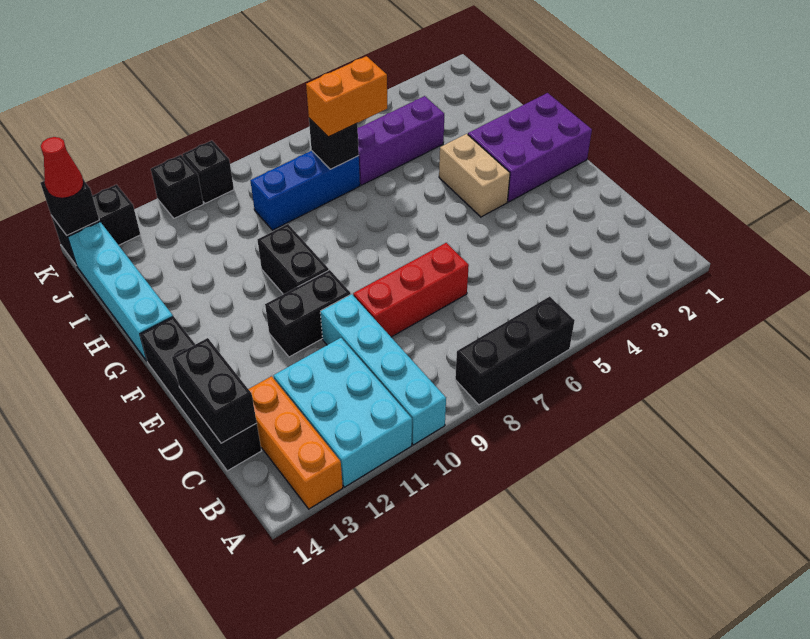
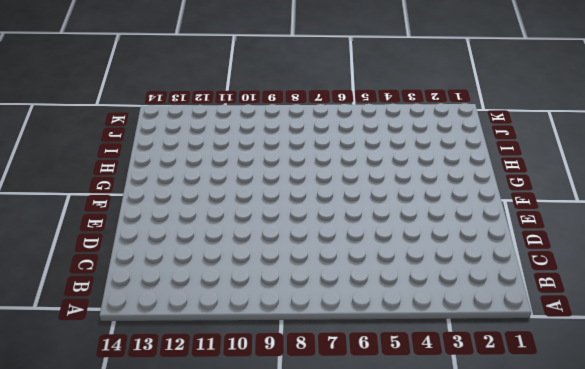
none -> black brick A6:A8 level 1
none -> cyan brick A10:D10 level 1
none -> cyan brick A11:C12 level 1

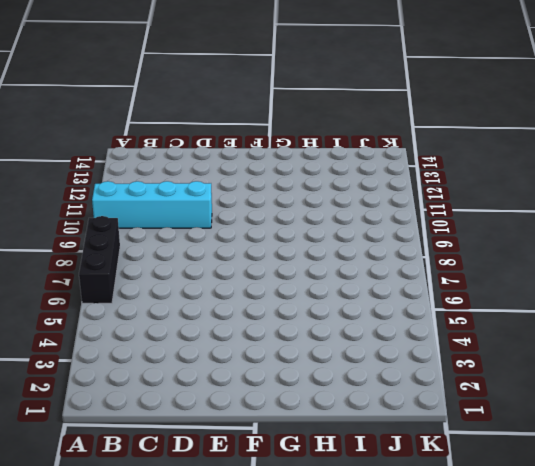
none -> cyan brick A11:C12 level 1
none -> orange brick A13:C13 level 1
none -> black brick C14:F14 level 1

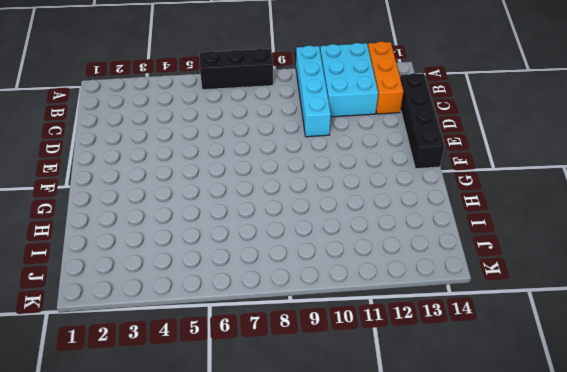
none -> red brick D7:D9 level 1
none -> black brick E10:E11 level 1
none -> purple brick F1:G3 level 1

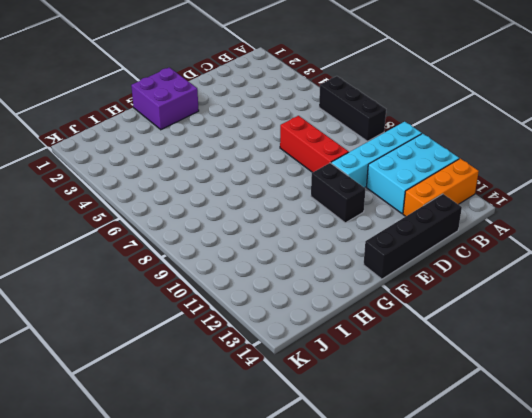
purple brick F1:G2 level 1 -> purple brick F1:G3 level 1
none -> tan brick F4:G4 level 1
none -> black brick F10:G10 level 1
none -> cyan brick G14:J14 level 1

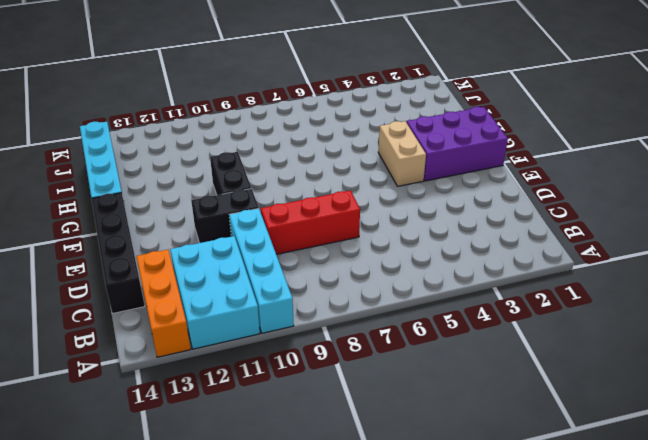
none -> black brick A6:A8 level 1
none -> purple brick I4:I6 level 1
none -> blue brick I7:I9 level 1

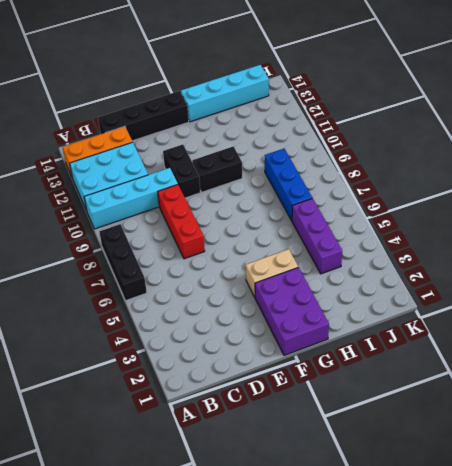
none -> black brick K10 level 1
none -> black brick K11 level 1
none -> black brick K13:K14 level 1

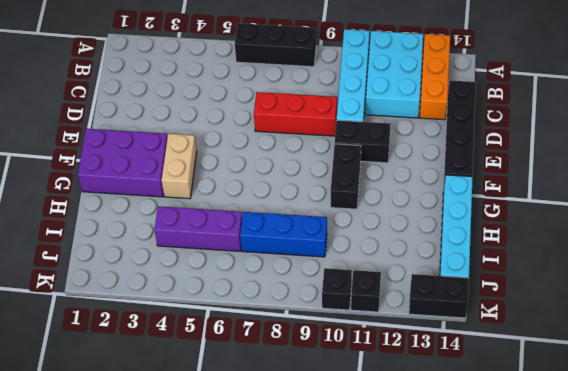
none -> black brick C14:D14 level 2
none -> black brick I7 level 2
none -> black brick K14 level 2

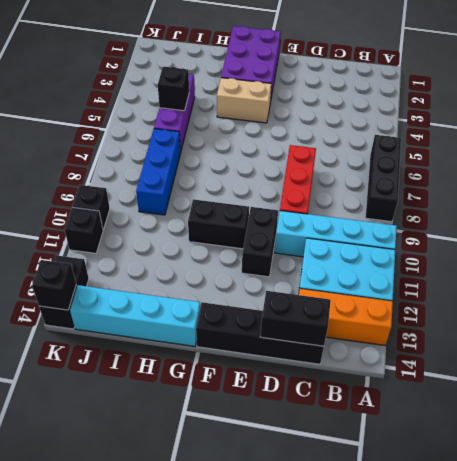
black brick I5 level 2 -> black brick I7 level 2
none -> orange brick I6:I7 level 3
none -> red cone K14 level 3

